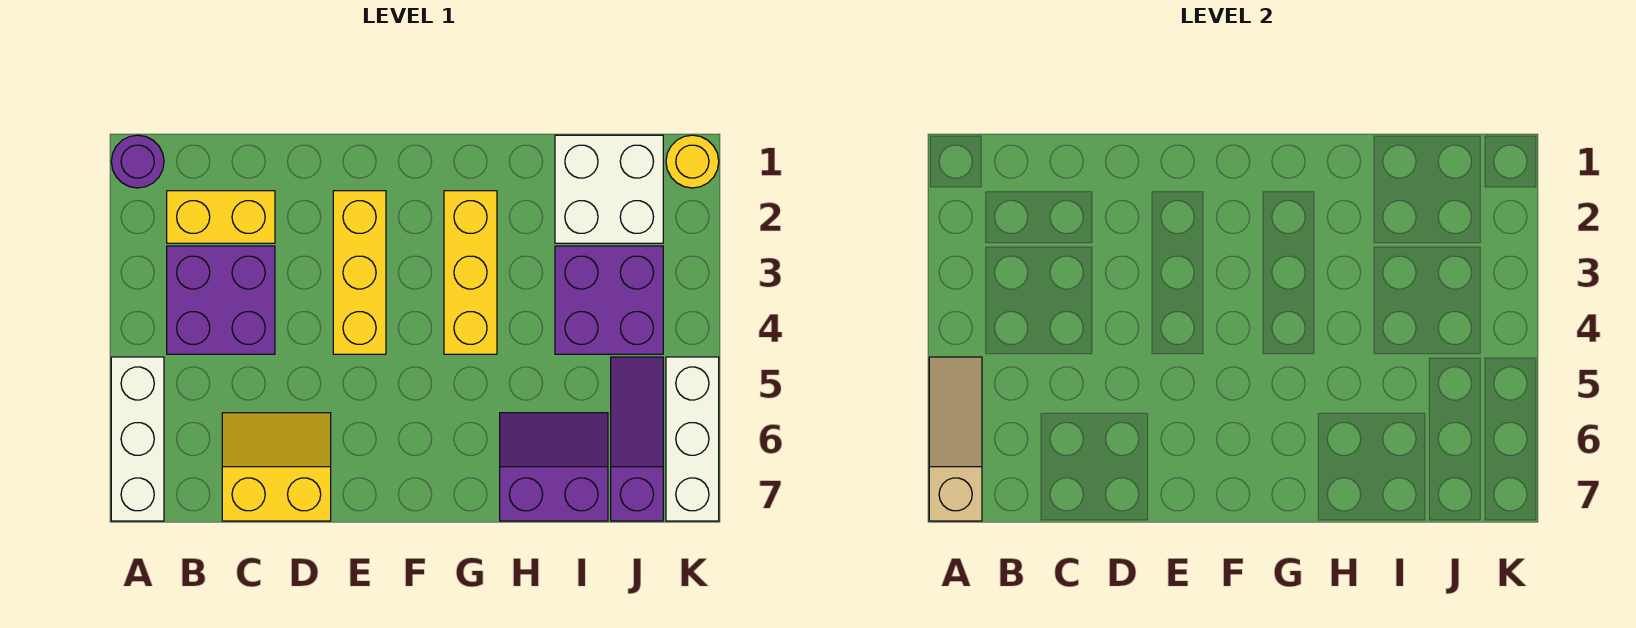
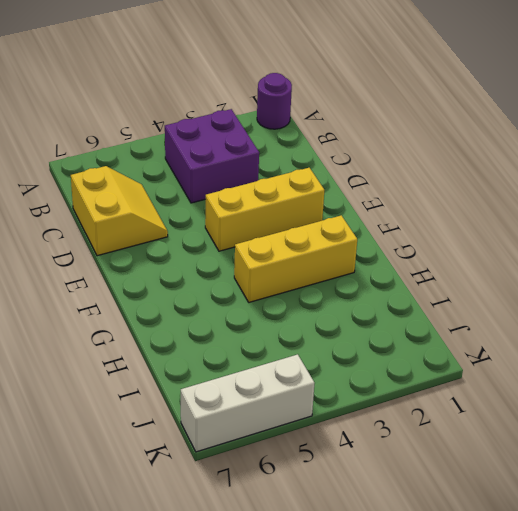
none -> white brick A5:A7 level 1
none -> yellow brick B2:C2 level 1
none -> purple slope H6:I7 level 1 top 7

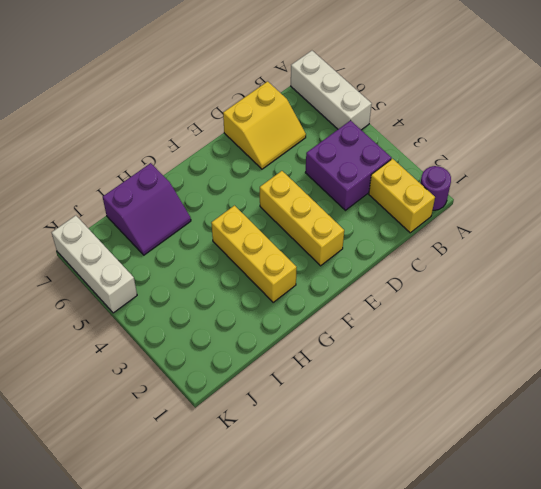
yellow brick B1:B2 level 1 -> yellow brick B2:C2 level 1
none -> white brick I1:J2 level 1
none -> purple brick I3:J4 level 1
none -> purple slope J5:J7 level 1 top 7

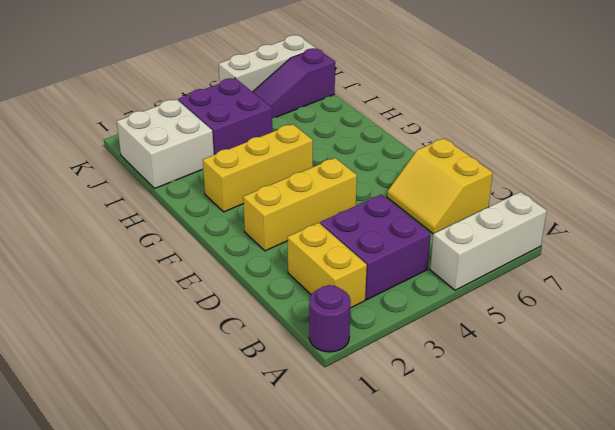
none -> purple slope H6:I7 level 1 top 7
none -> yellow round brick K1 level 1
none -> tan slope A5:A7 level 2 top 7

